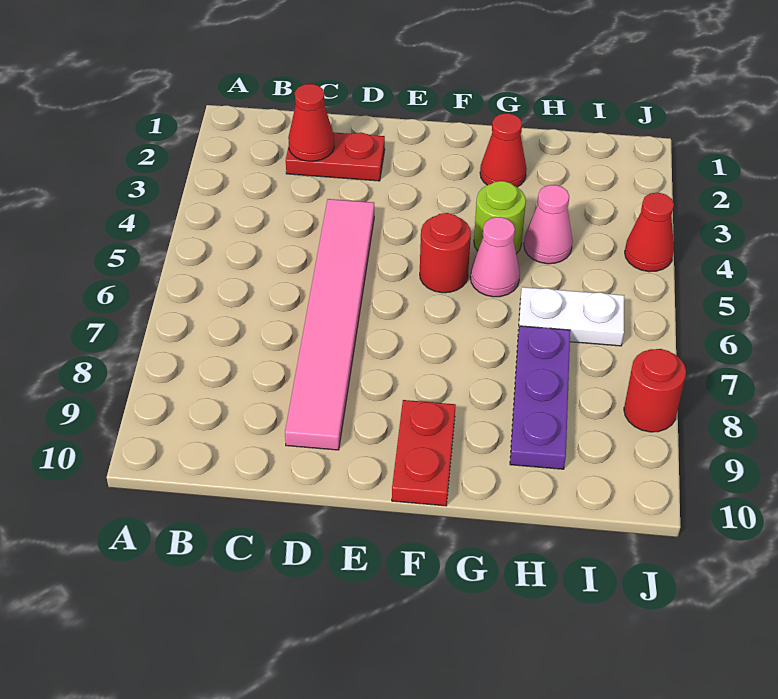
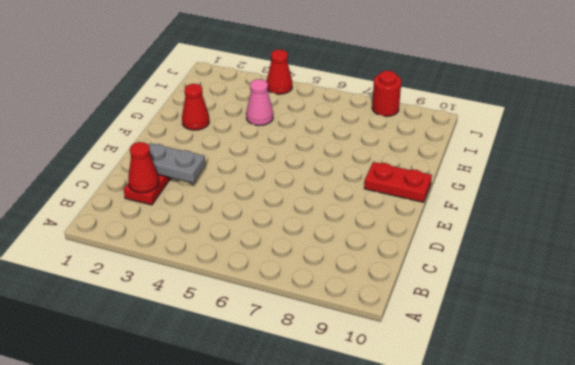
grey plate D2:D3 level 2 -> none
none -> pink tile D4:D9 level 1
none -> red round brick F5 level 1
none -> lime round brick G4 level 1

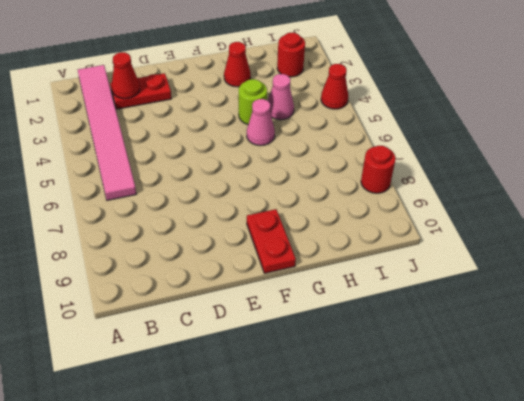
pink tile B1:B6 level 1 -> pink tile D4:D9 level 1
red round brick I2 level 1 -> red round brick F5 level 1
none -> white plate H6:I6 level 1
none -> purple plate H7:H9 level 1

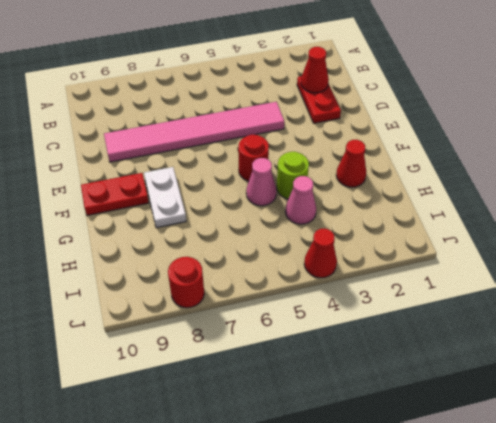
white plate F8:G8 level 1 -> white plate H6:I6 level 1
none -> purple plate H7:H9 level 1

